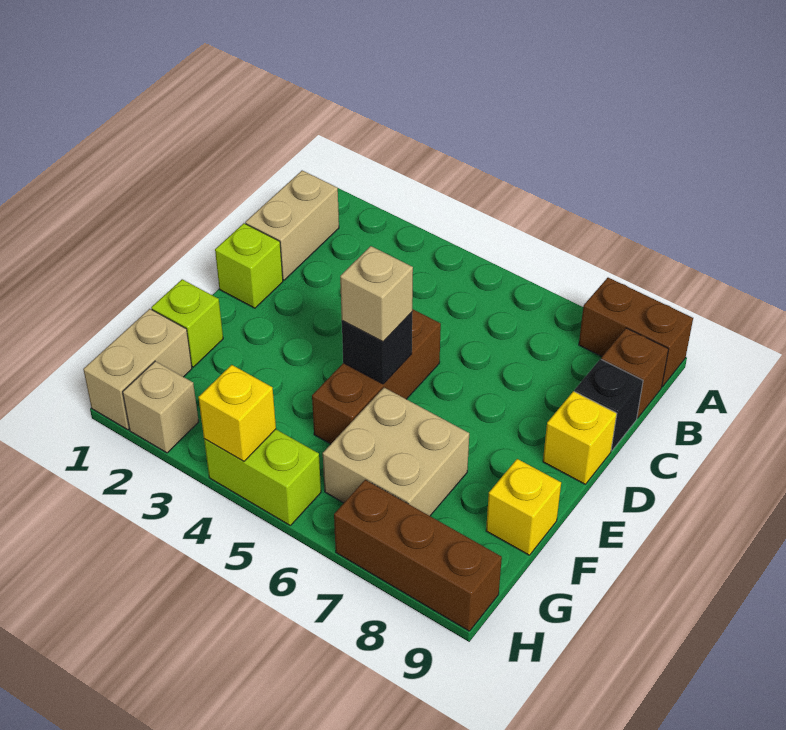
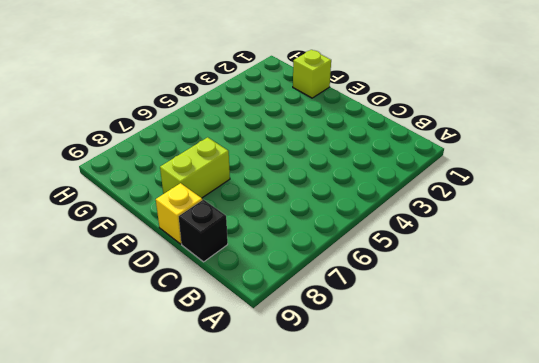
lime brick E7:E8 level 1 -> lime brick H4:H5 level 1
none -> brown brick A8:A9 level 1
none -> tan brick B1:C1 level 1
none -> brown brick B9 level 1

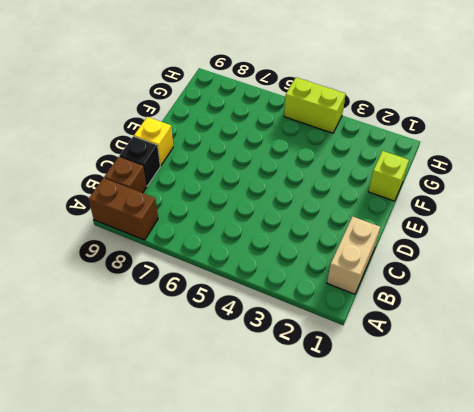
none -> lime brick D1 level 1
none -> brown brick D5:F5 level 1
none -> tan brick F6:G7 level 1

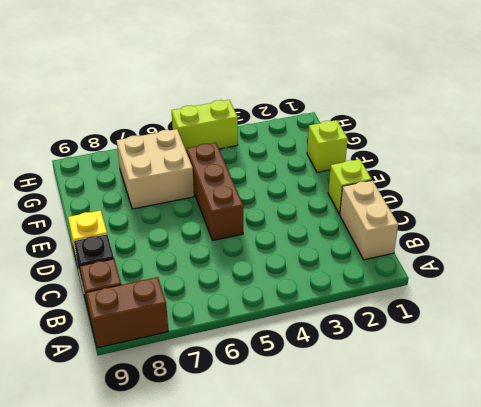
none -> yellow brick F9 level 1
none -> tan brick G1:H1 level 1
none -> tan brick H2 level 1

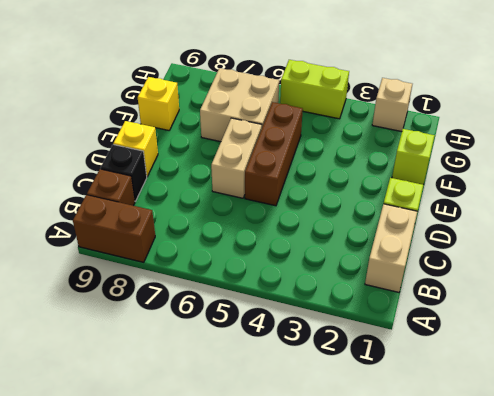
tan brick D6:E6 level 1 -> tan brick G1:H1 level 1
none -> brown brick H7:H9 level 1
none -> black brick E5 level 2
none -> yellow brick H4 level 2

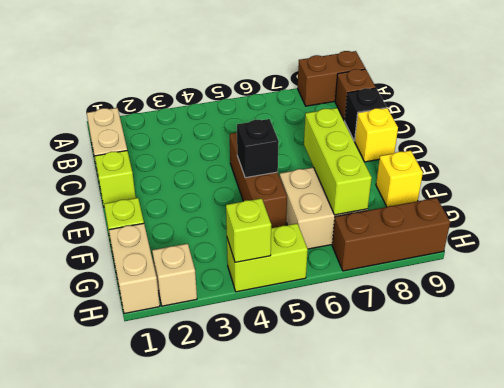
lime brick E7:G7 level 2 -> none
lime brick H4 level 2 -> yellow brick H4 level 2
none -> tan brick E5 level 3

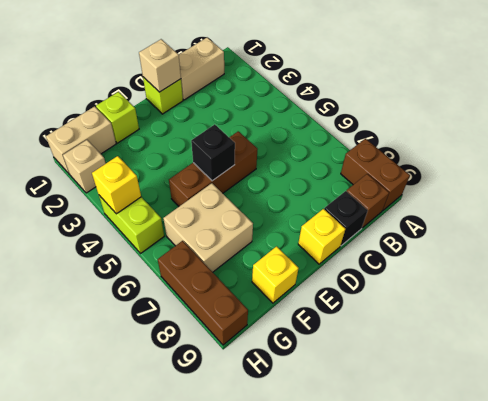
tan brick D1 level 2 -> tan brick E5 level 3

